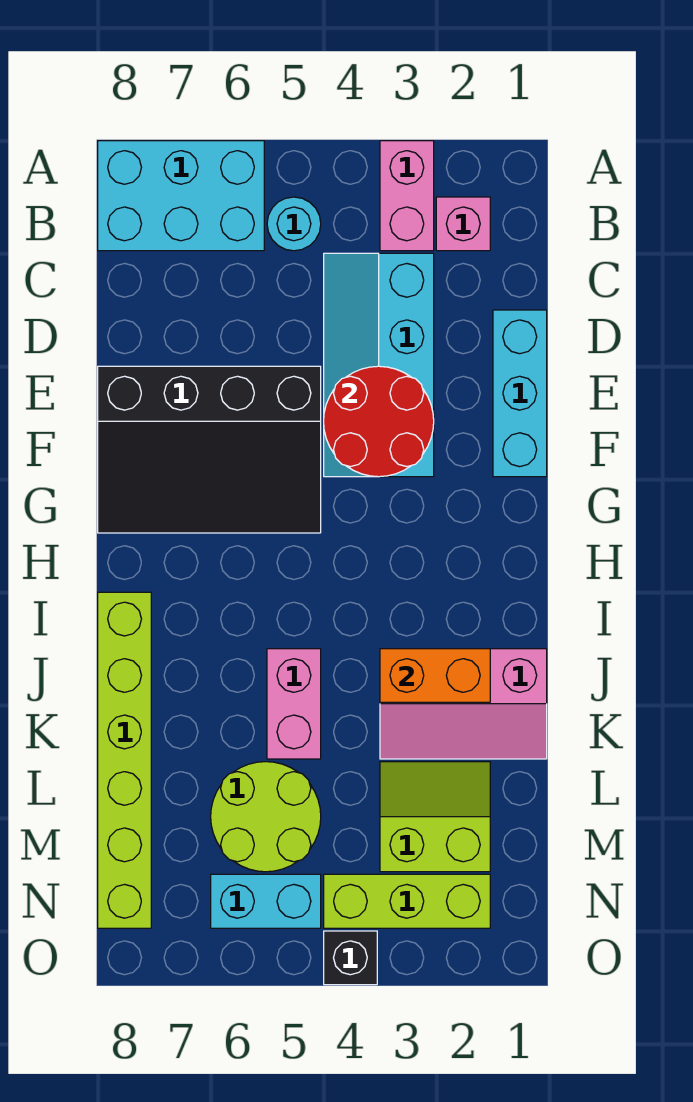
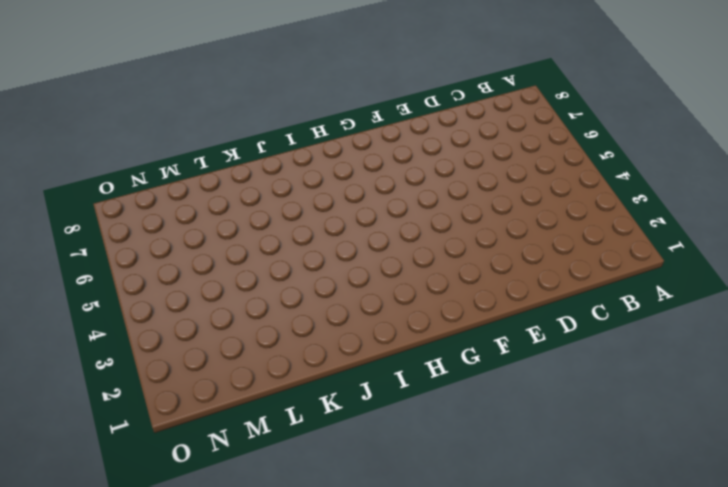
none -> pink brick A3:B3 level 1
none -> cyan brick A6:B8 level 1
none -> pink brick B2 level 1

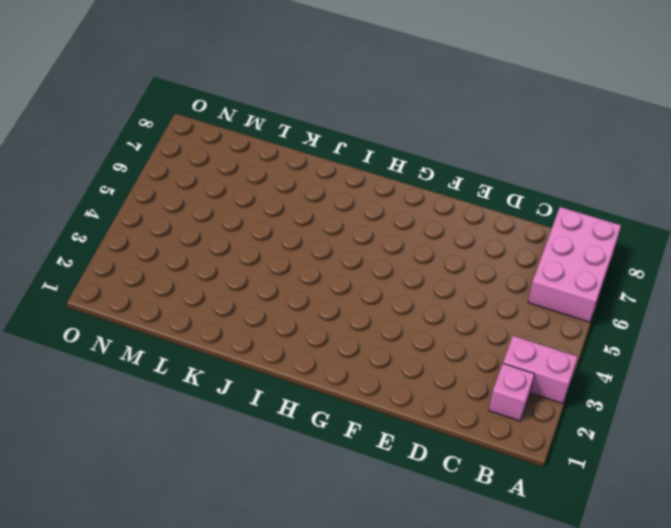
pink brick A6:B8 level 1 -> cyan brick A6:B8 level 1
none -> cyan round brick B5 level 1
none -> cyan slope C3:F4 level 1 top 3
none -> cyan brick D1:F1 level 1

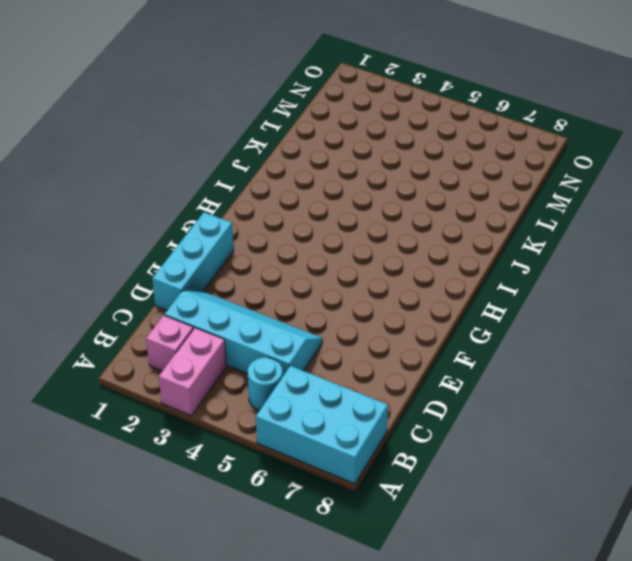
cyan slope C2:D5 level 1 top C -> cyan slope C3:F4 level 1 top 3
none -> black slope E5:G8 level 1 top E
none -> lime brick I8:N8 level 1
none -> pink slope J1:K3 level 1 top J

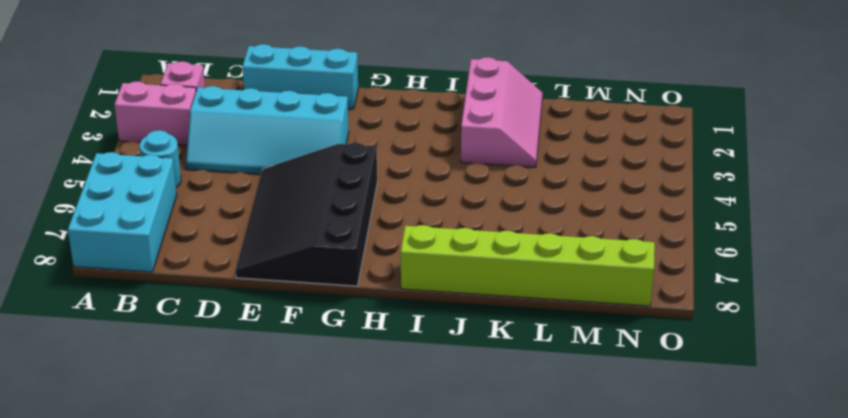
black slope E5:G8 level 1 top G -> black slope E5:G8 level 1 top E
none -> pink brick J5:K5 level 1
none -> lime slope L2:M3 level 1 top M
none -> lime round brick L5:M6 level 1

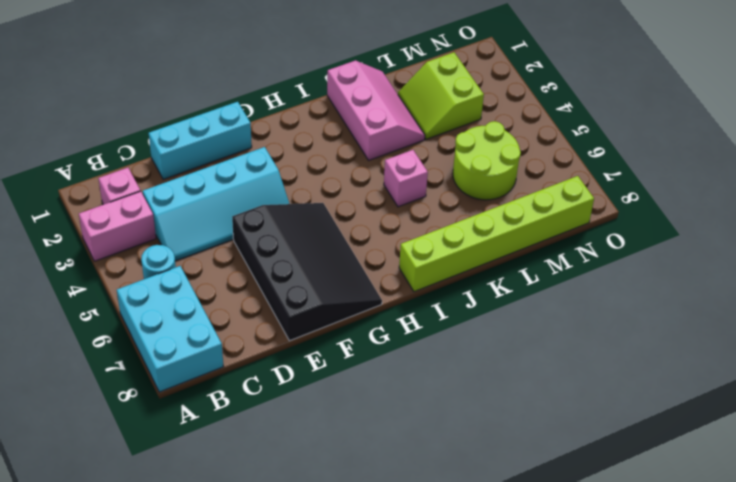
pink brick J5 level 1 -> pink brick J5:K5 level 1
none -> lime brick N2:N4 level 1
none -> cyan brick N5:N6 level 1
none -> black brick O4 level 1

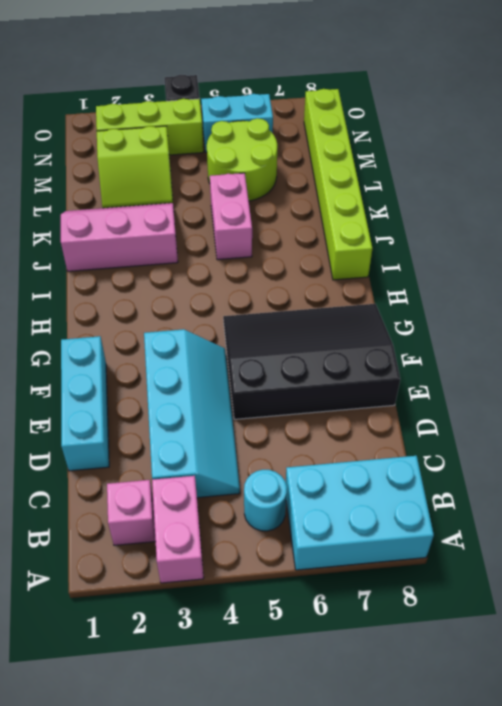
none -> red round brick E3:F4 level 2
none -> orange brick J2:J3 level 2

